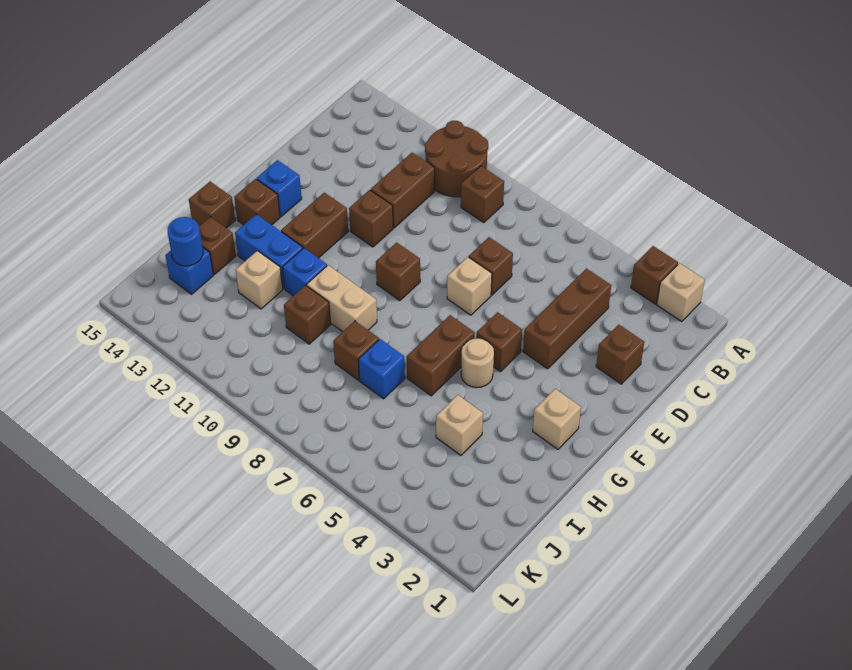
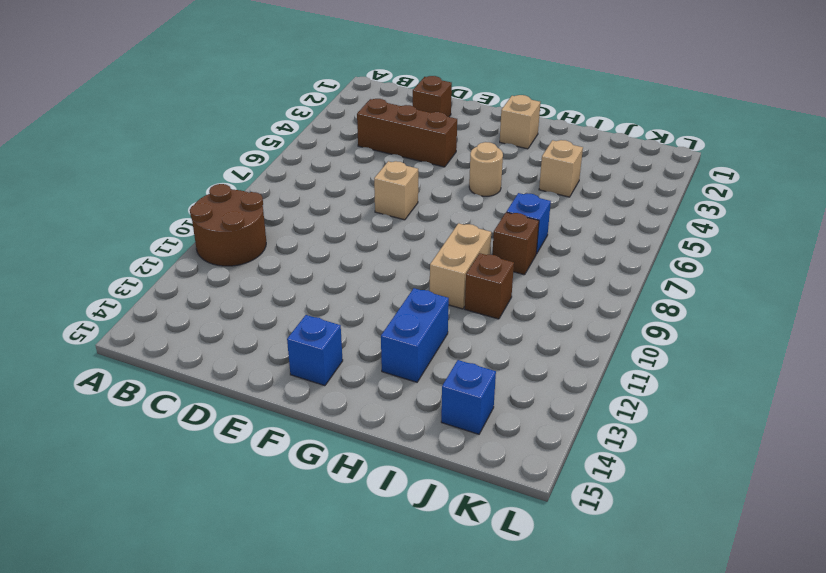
none -> tan brick A2 level 1
none -> brown brick A3 level 1
none -> brown brick B9 level 1
none -> brown brick C11:D11 level 1

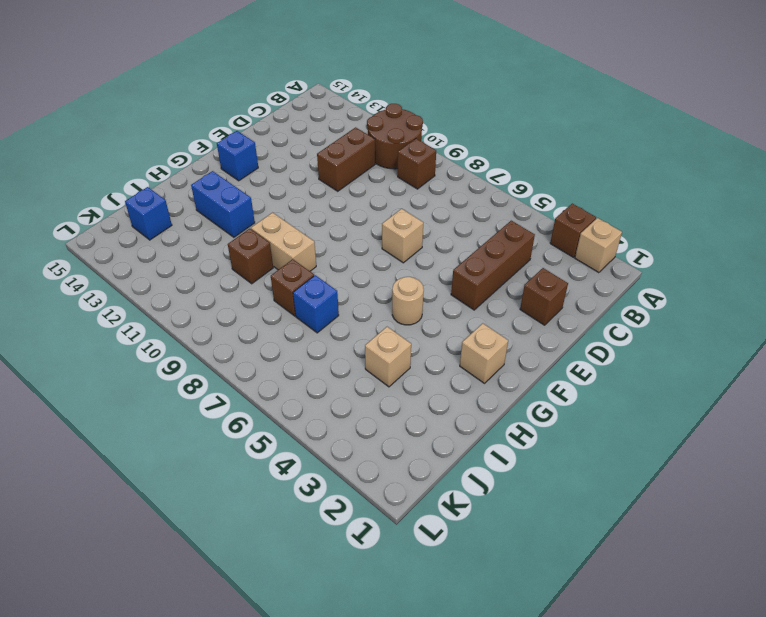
none -> brown brick D7 level 1
none -> brown brick E11 level 1
none -> brown brick F5 level 1
none -> brown brick F9 level 1

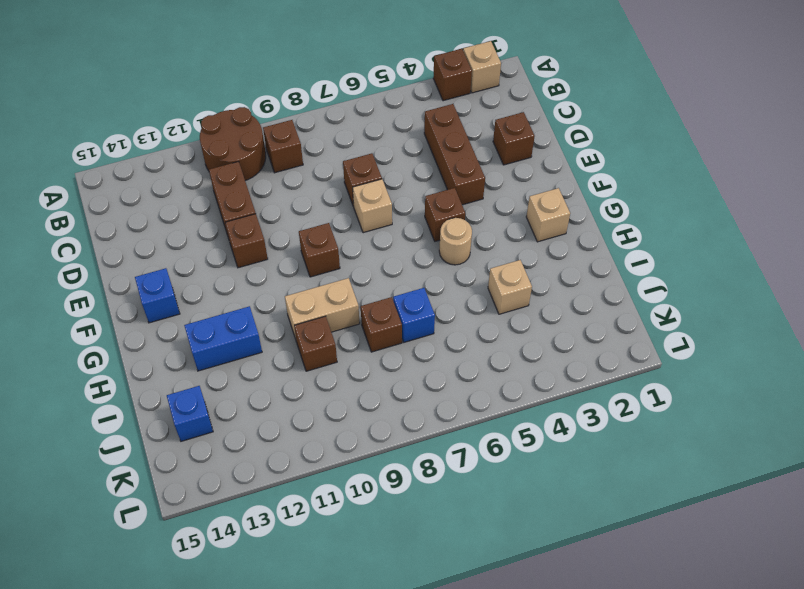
none -> brown brick F12:G12 level 1
none -> brown brick G6:H6 level 1
none -> brown brick G14 level 1
none -> blue brick H11 level 1

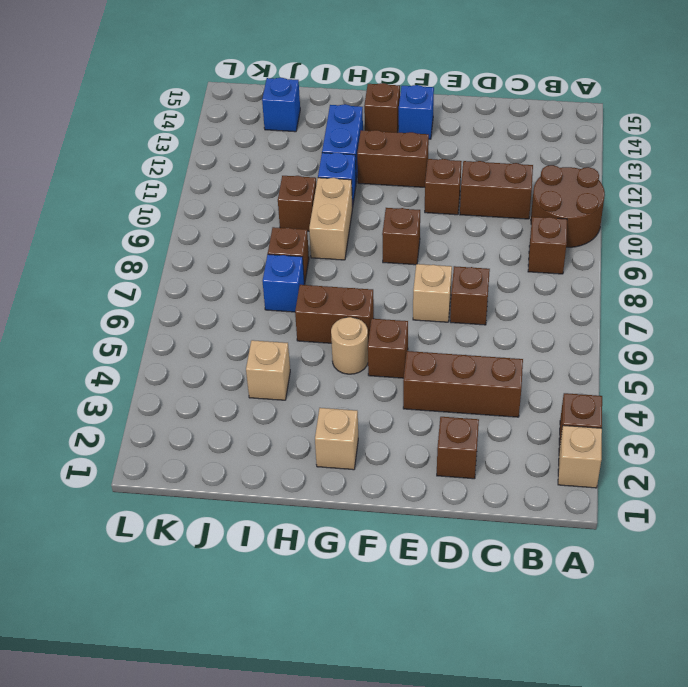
none -> brown brick H15 level 1
none -> tan brick I12 level 1
none -> brown brick I14 level 1
none -> blue round brick J14 level 2

